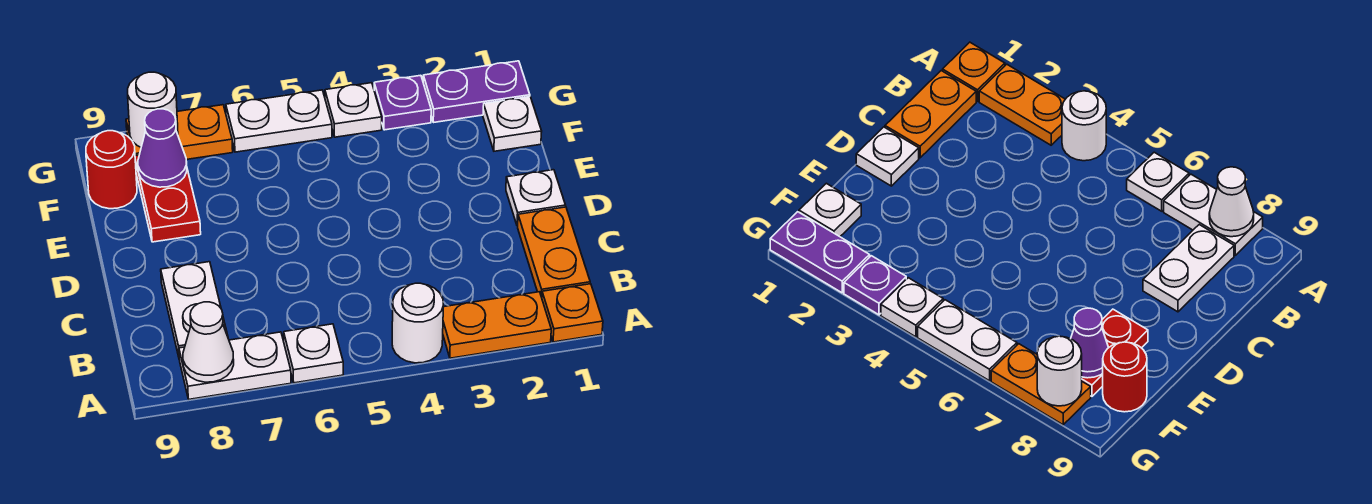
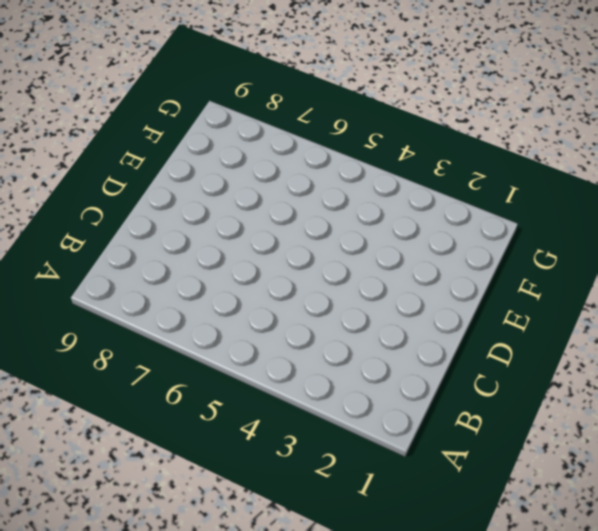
none -> orange plate A1 level 1
none -> orange plate A2:A3 level 1
none -> white round brick A4 level 1

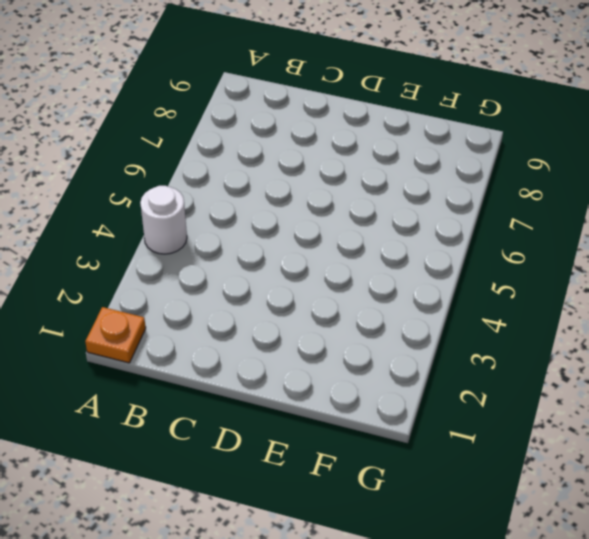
none -> orange plate A2:A3 level 1
none -> white plate A6 level 1
none -> white plate A7:A8 level 1

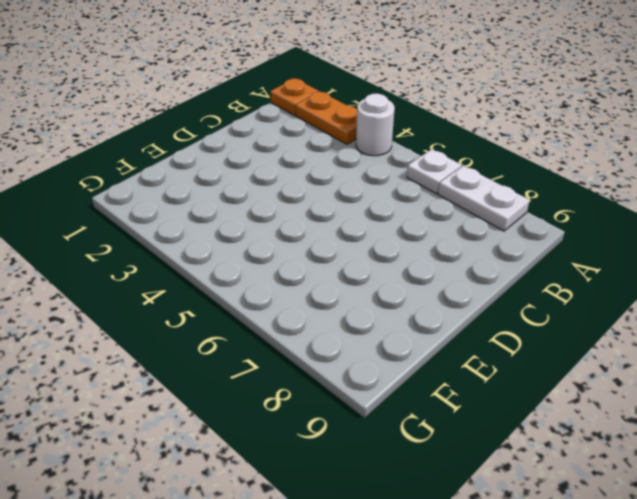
none -> orange plate B1:C1 level 1
none -> white plate B8:C8 level 1
none -> white plate D1 level 1

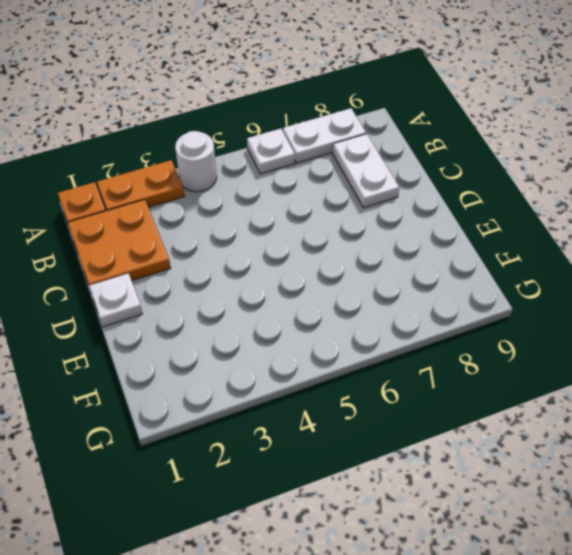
orange plate B1:C2 level 1 -> orange plate B1:C1 level 1
none -> red plate E8:F8 level 1
none -> white plate F1 level 1
none -> red round brick F9 level 1

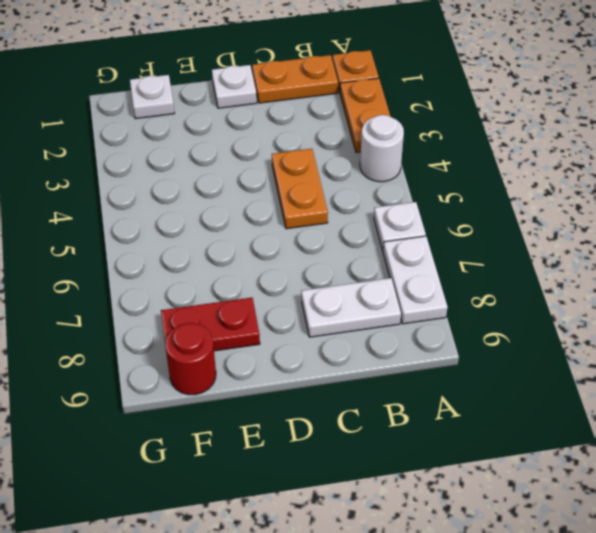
orange plate C4:C5 level 1 -> orange plate G7:G8 level 1
none -> purple plate G1:G2 level 1
none -> purple plate G3 level 1
none -> white plate G4 level 1

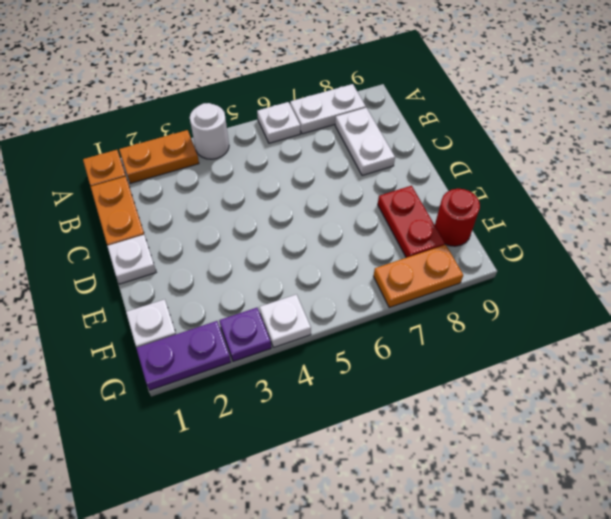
none -> white plate G5:G6 level 1
none -> white cone A8 level 2
none -> purple cone F8 level 2

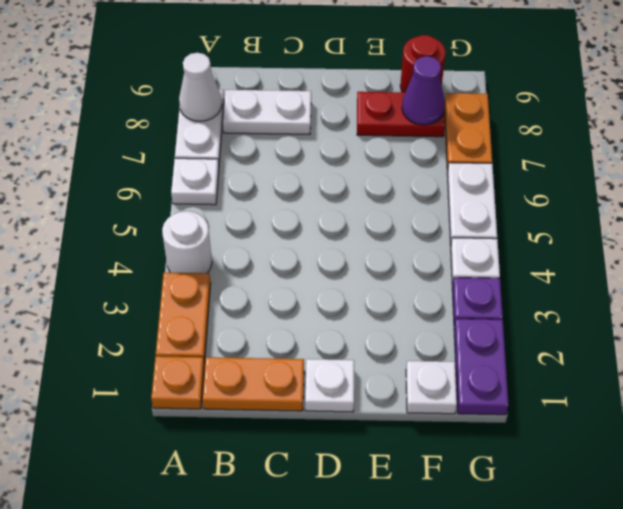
none -> white round brick G8 level 2

